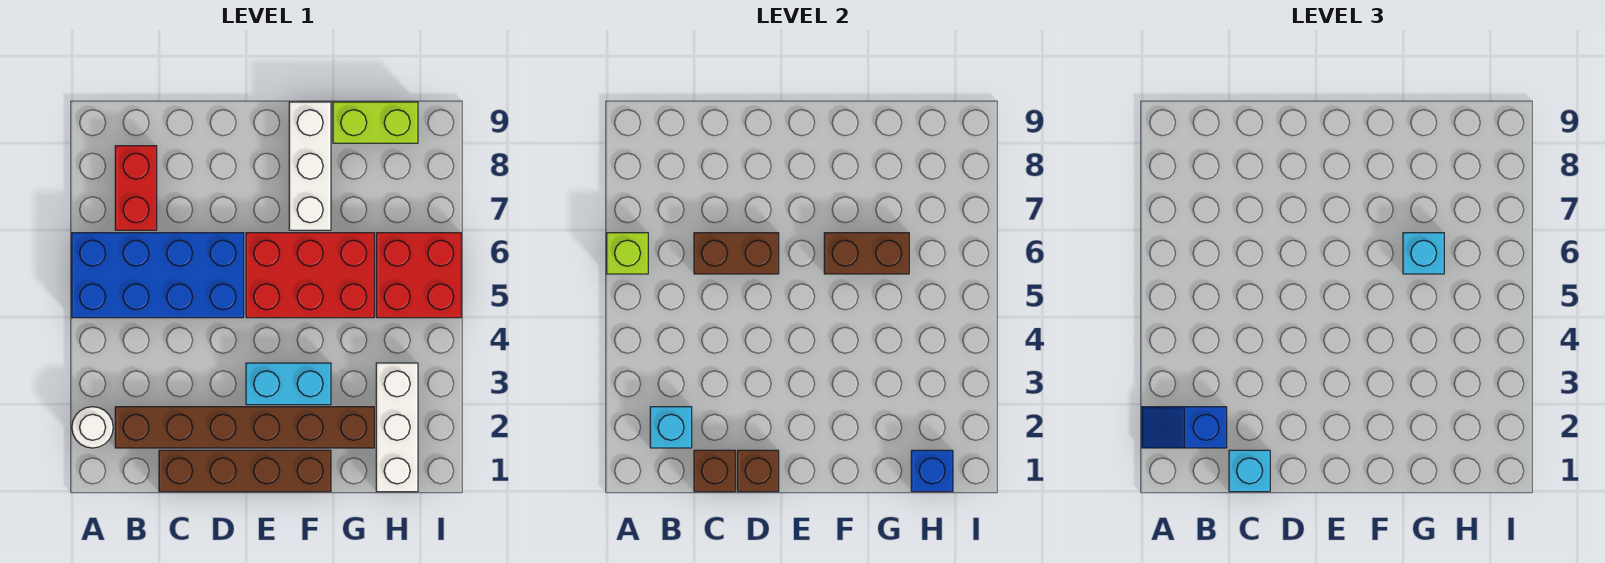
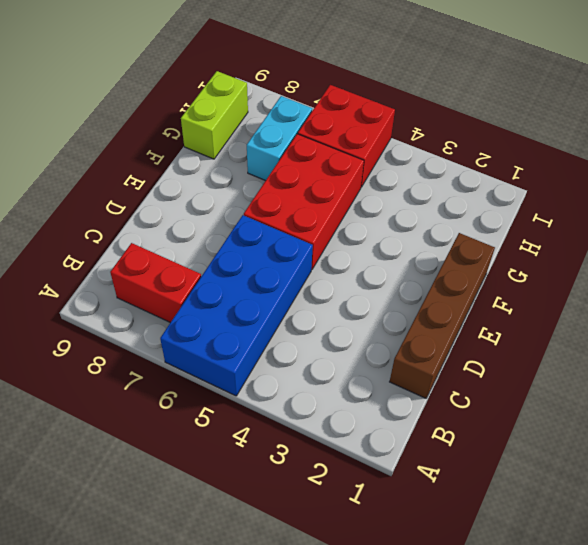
cyan brick G7:H7 level 1 -> cyan brick E3:F3 level 1
none -> white round brick A2 level 1
none -> brown brick B2:G2 level 1
none -> white brick F7:F9 level 1

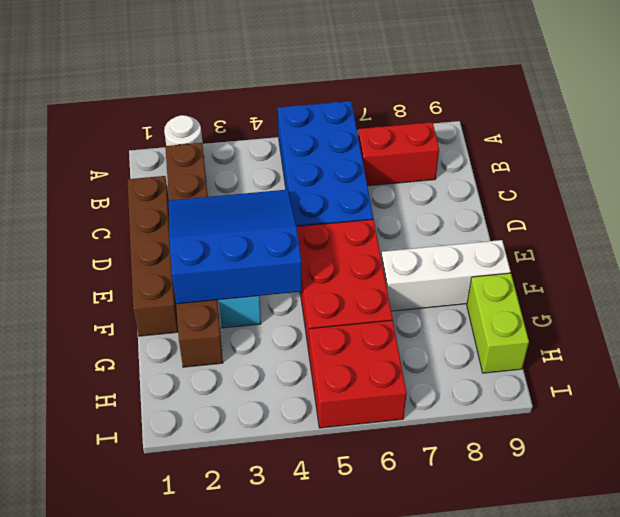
blue slope D2:F4 level 2 top F -> none
none -> white brick H1:H3 level 1
none -> lime brick A6 level 2
none -> cyan brick B2 level 2

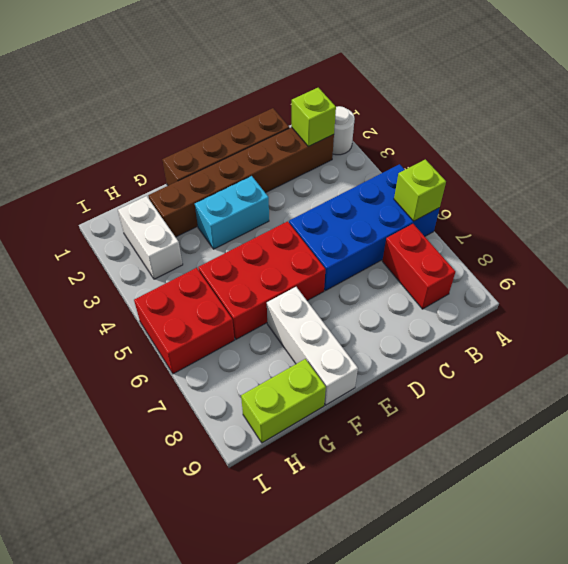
lime brick B2 level 2 -> cyan brick B2 level 2
white brick H2:H3 level 1 -> white brick H1:H3 level 1
none -> brown brick C1 level 2
none -> brown brick C6:D6 level 2
none -> brown brick D1 level 2

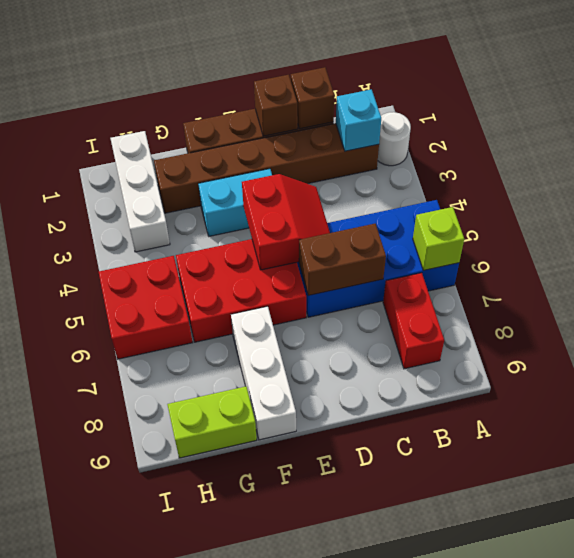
red slope D4:E5 level 2 top E -> none
none -> brown brick F6:G6 level 2
none -> blue brick H1 level 2
none -> blue slope A2:B2 level 3 top B

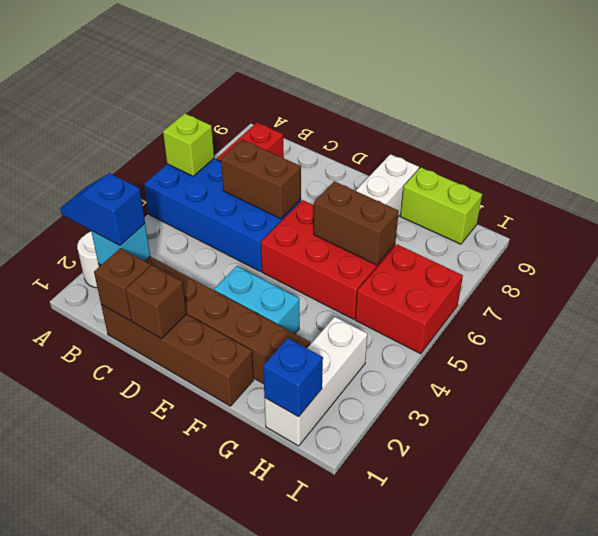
none -> cyan brick C1 level 3
none -> cyan brick G6 level 3

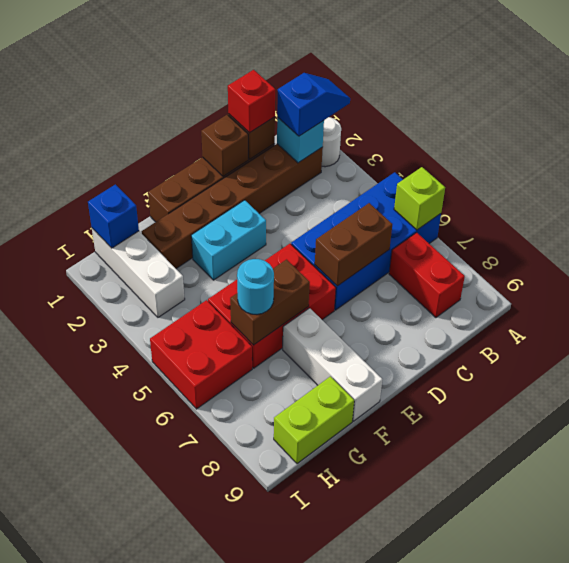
red brick C1 level 3 -> cyan brick C1 level 3
cyan round brick G6 level 3 -> cyan brick G6 level 3

